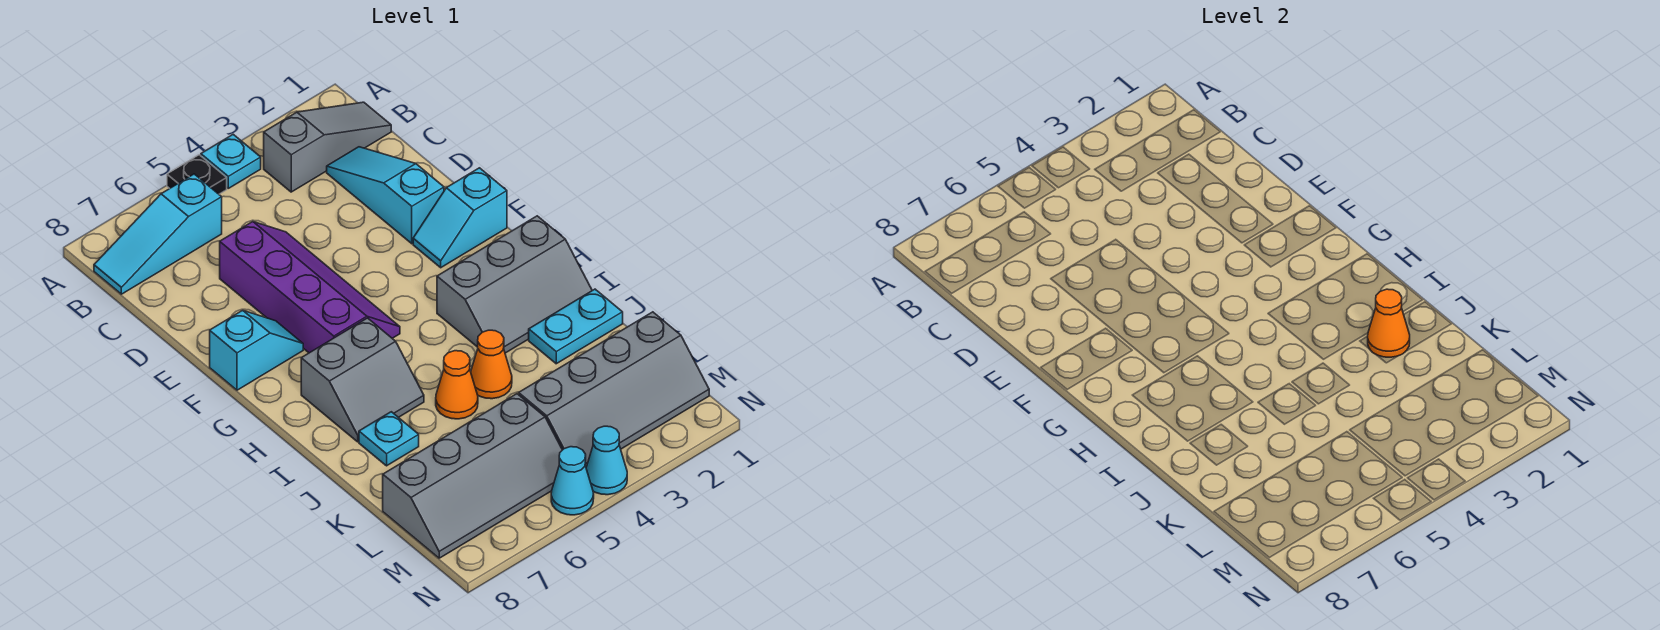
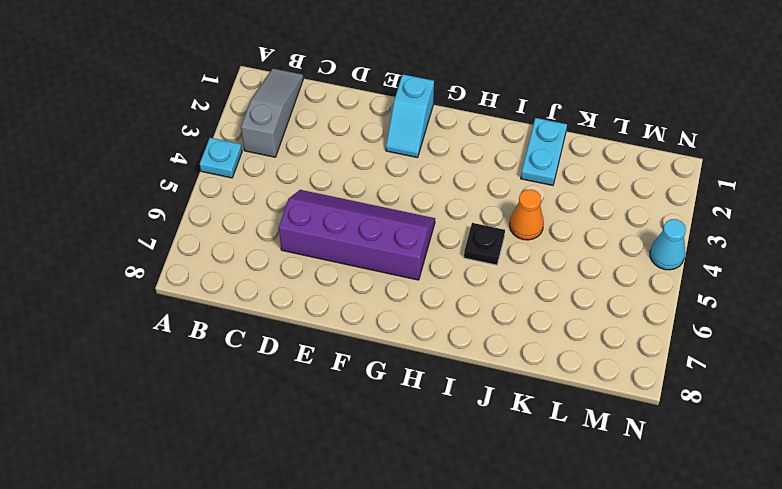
black plate I5 level 1 -> black plate A5 level 1
none -> cyan slope B6:B8 level 1 top 6
none -> cyan slope C2:E2 level 1 top E
none -> cyan slope F7:F8 level 1 top 8

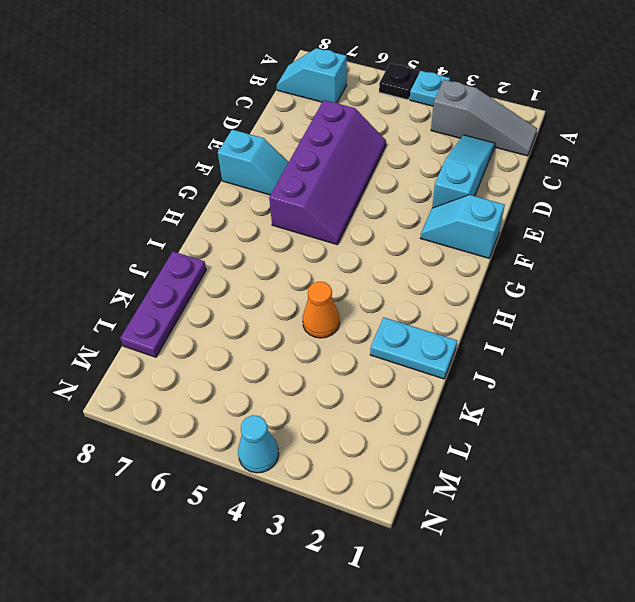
cyan slope B7:B8 level 1 top 7 -> cyan slope B6:B8 level 1 top 6
purple plate J8:L8 level 1 -> grey slope L5:M8 level 1 top L
none -> grey slope H1:I3 level 1 top H
none -> grey slope H6:I7 level 1 top H
none -> orange cone J5 level 1

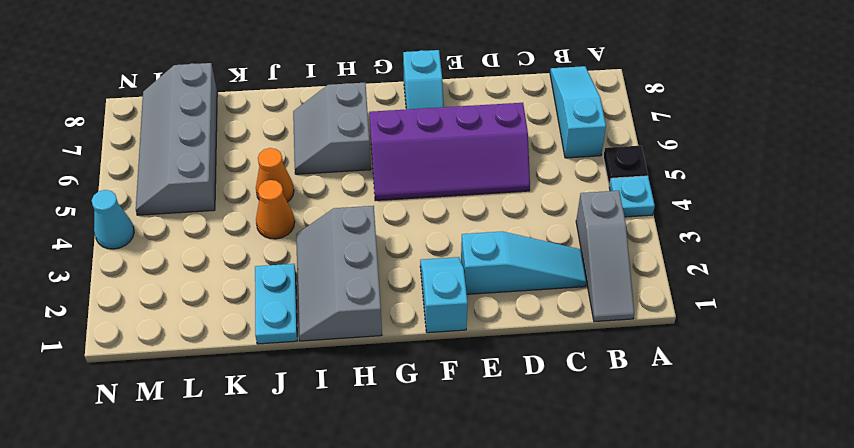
none -> cyan plate J7 level 1
none -> grey slope L1:M4 level 1 top L
none -> cyan cone N5 level 1

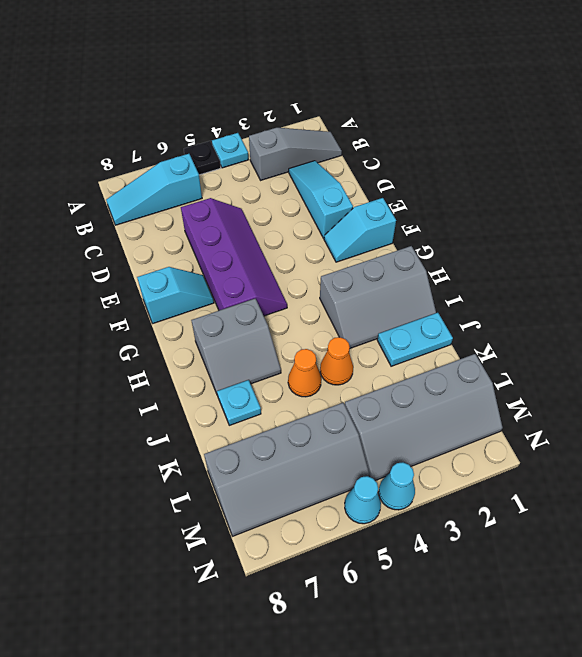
none -> orange cone J2 level 2

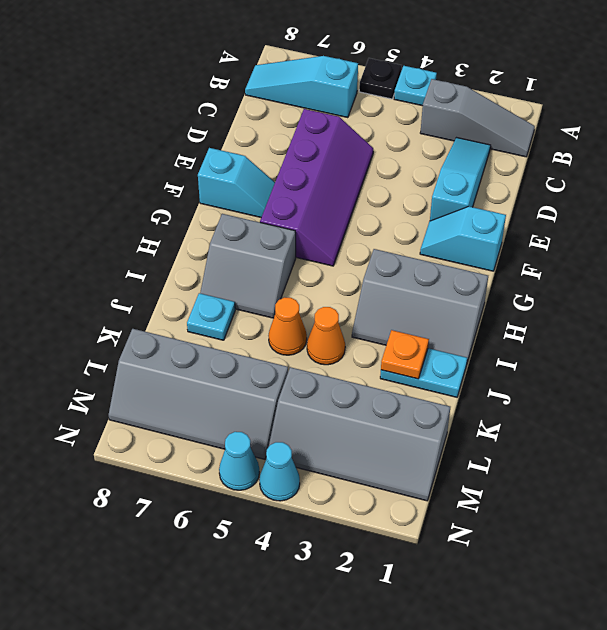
orange plate J2 level 2 -> orange cone J2 level 2

